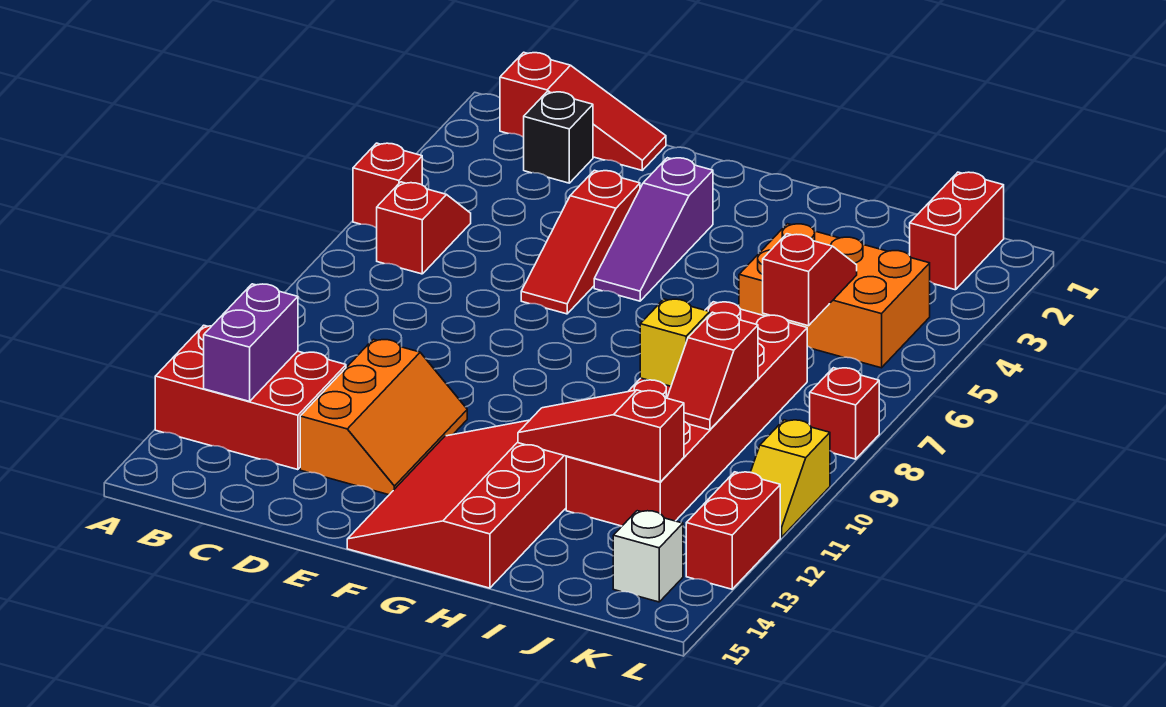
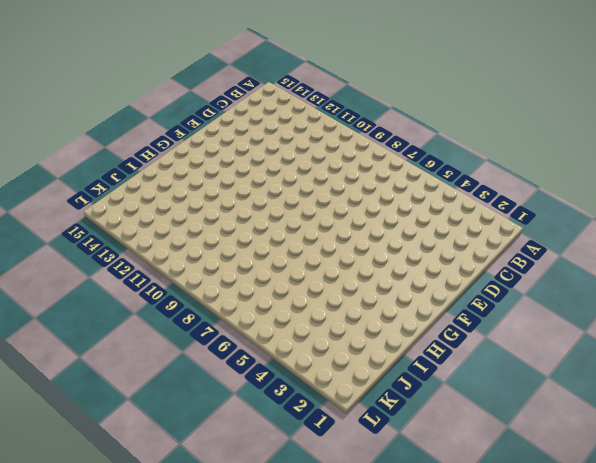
none -> red brick A5 level 1
none -> red brick A12:C13 level 1
none -> red slope B1:D1 level 1 top B

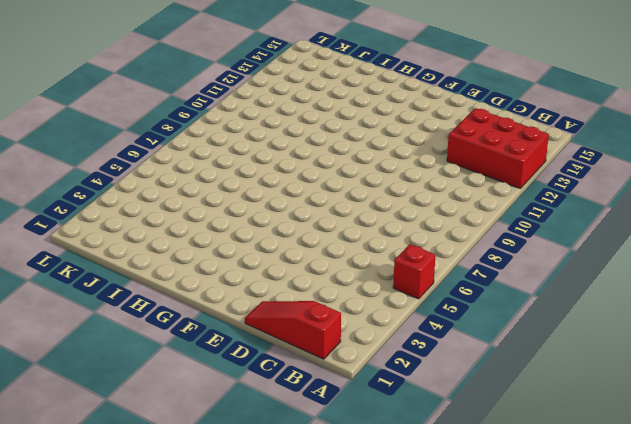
none -> red slope B5:B6 level 1 top 6
none -> black brick C2 level 1
none -> orange slope D11:E13 level 1 top D

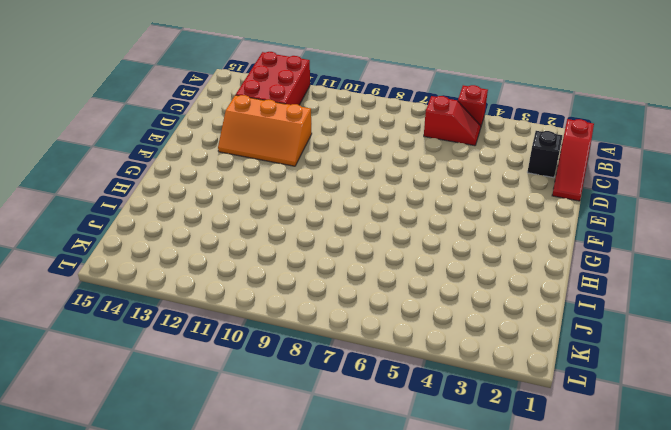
none -> red slope E4:E6 level 1 top 4
none -> purple slope F3:F5 level 1 top 3
none -> red slope F12:H15 level 1 top H

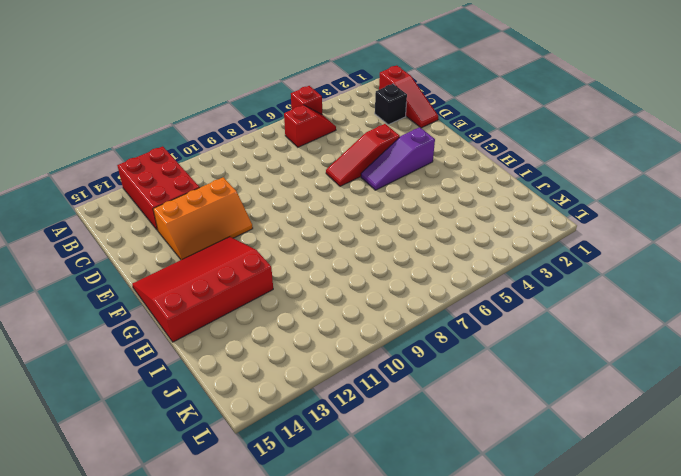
none -> orange brick I4:K5 level 1
none -> red brick I7:J12 level 1
none -> red brick K1:K2 level 1

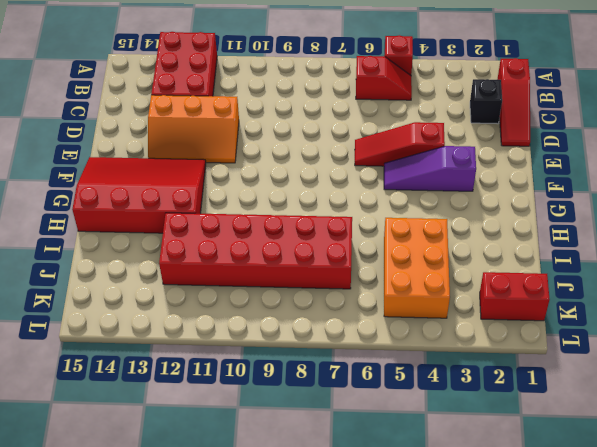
none -> white brick K14 level 1
none -> red brick L8 level 1
none -> yellow slope L10:L11 level 1 top 10

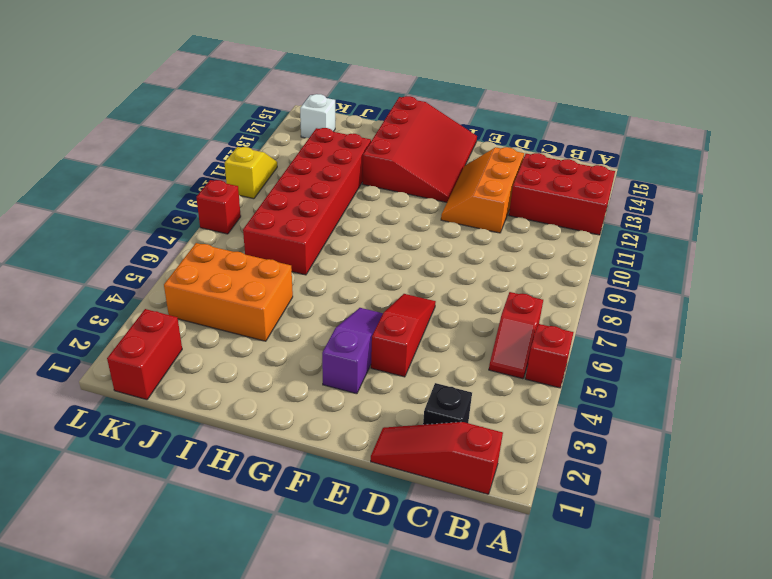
none -> red brick L12:L13 level 1
none -> purple brick B12:B13 level 2
none -> red slope H12:J12 level 2 top J

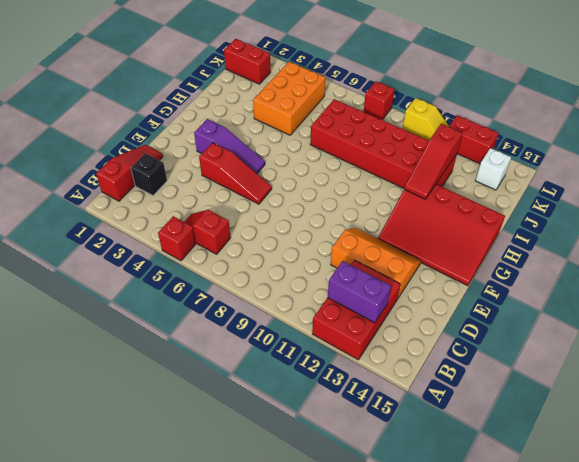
none -> yellow brick I9 level 2
none -> red slope J5:J6 level 2 top 6
none -> red slope J9:J10 level 2 top 9

